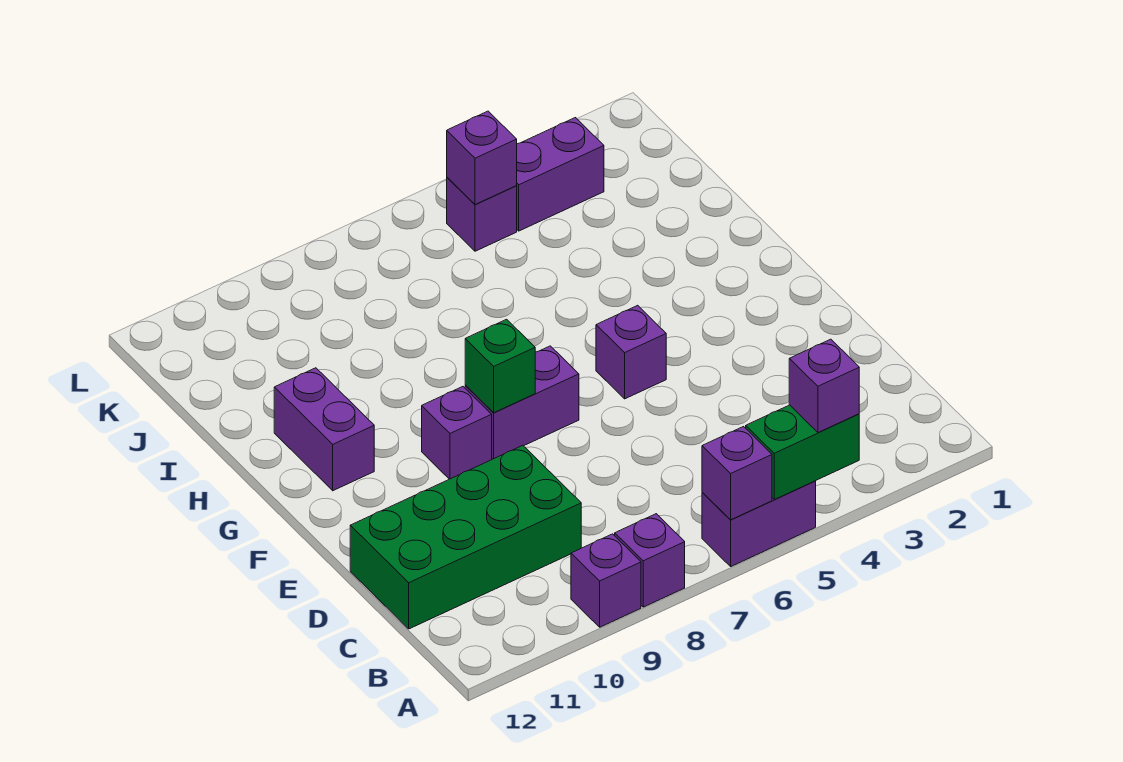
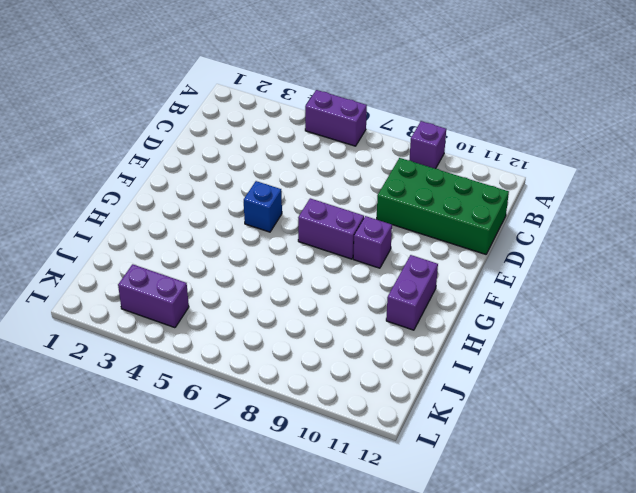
blue brick F5 level 1 -> purple brick F5 level 1
none -> purple brick A8 level 1
none -> purple brick K5 level 1
none -> green brick A4:A5 level 2

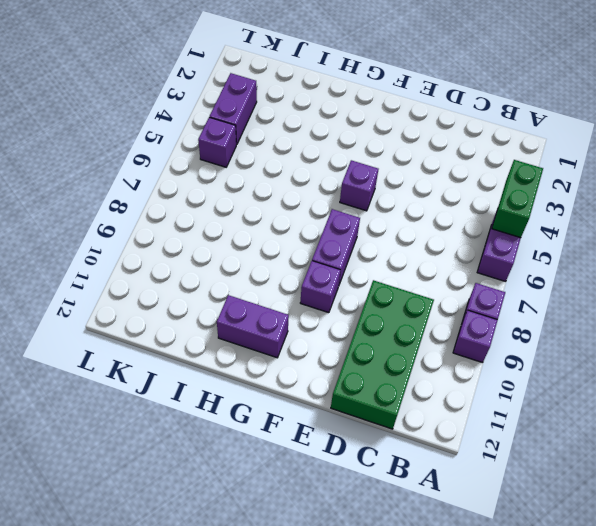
none -> purple brick A6 level 2
none -> green brick F8 level 2
none -> purple brick K5 level 2

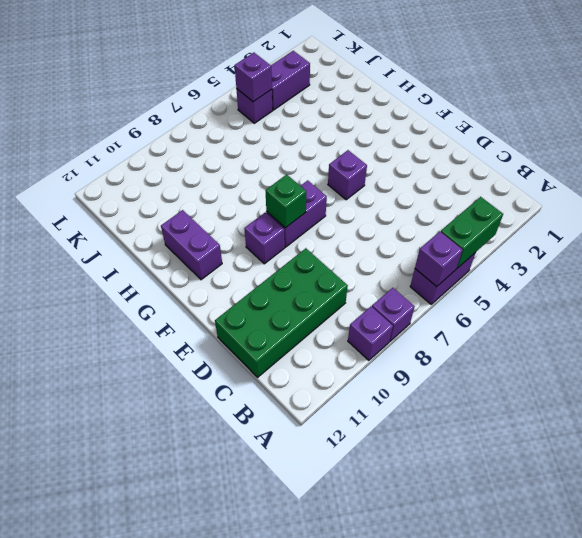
none -> purple brick A4 level 3

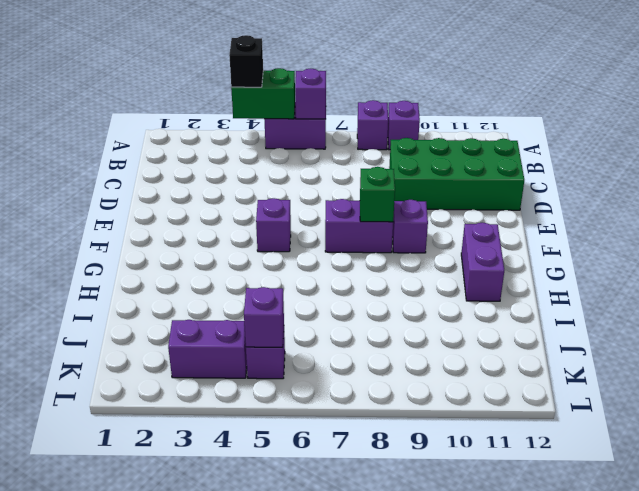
black brick A4 level 3 -> purple brick A4 level 3

